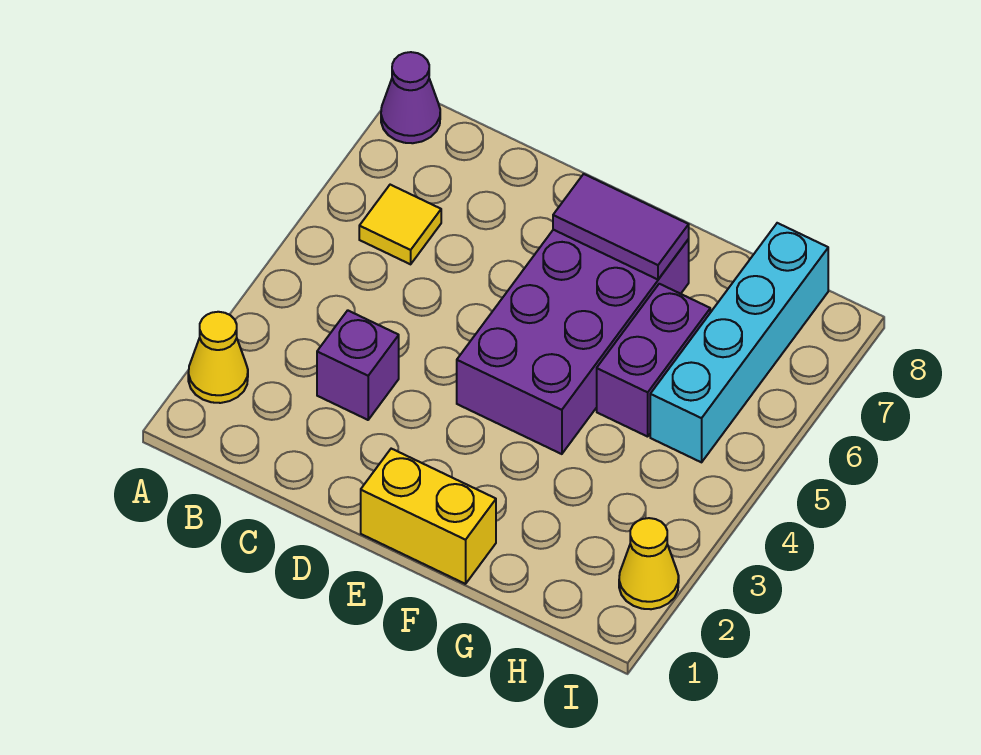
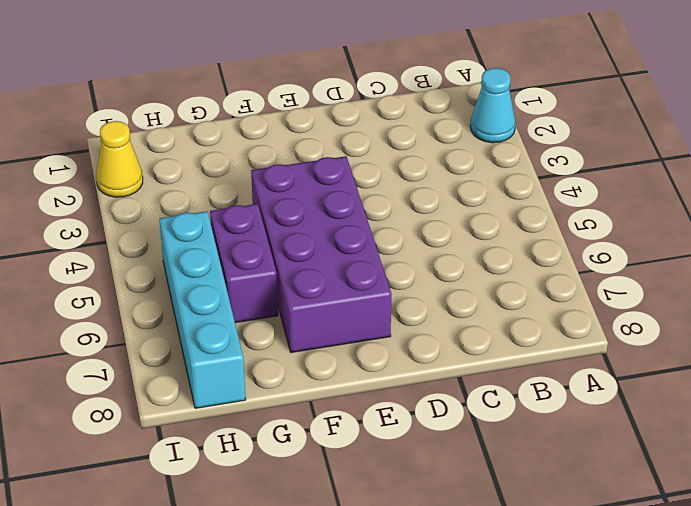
cyan cone A2 level 1 -> yellow cone A2 level 1
none -> purple cone A8 level 1
none -> yellow tile B6 level 1

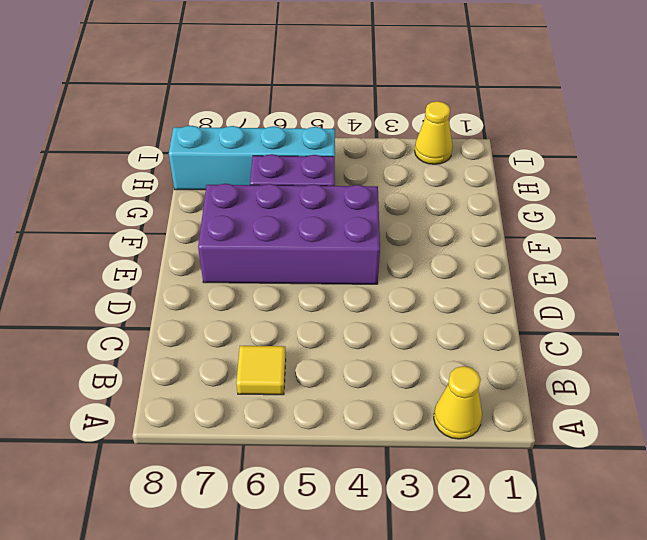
none -> purple cone A8 level 1
none -> purple brick C3 level 1

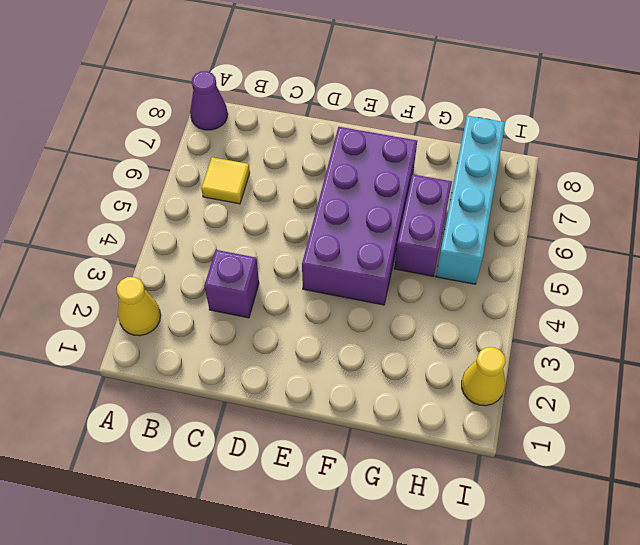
none -> yellow brick E1:F1 level 1
none -> purple tile E7:F7 level 2

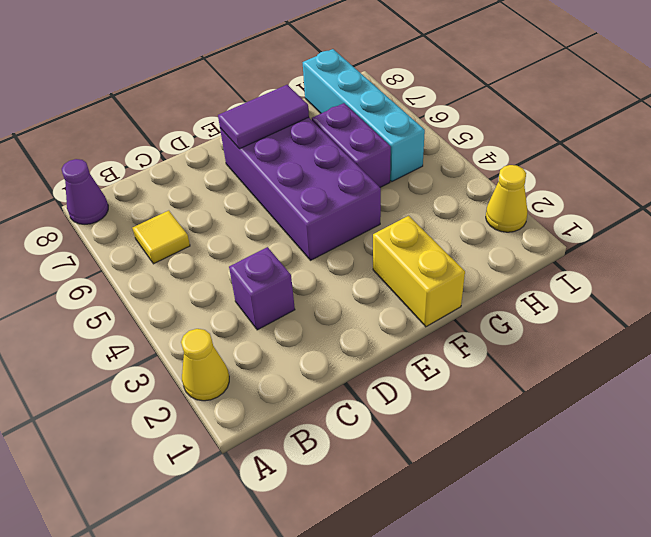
yellow brick F1:F2 level 1 -> yellow brick E1:F1 level 1

